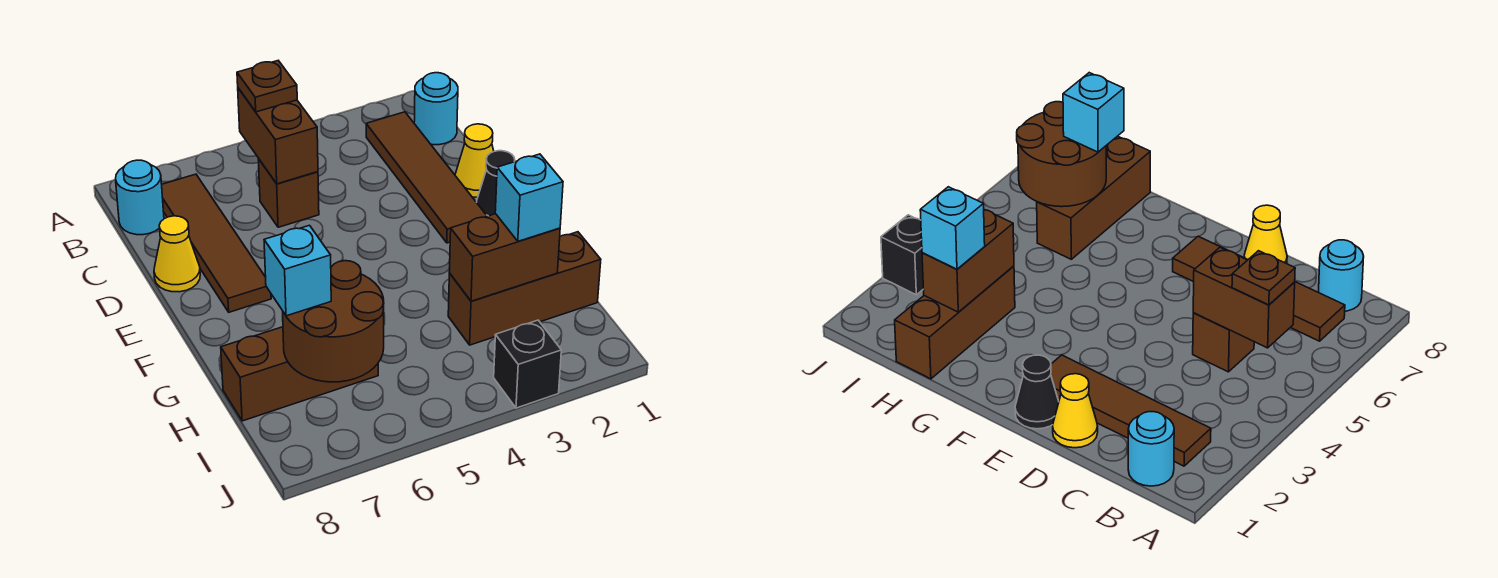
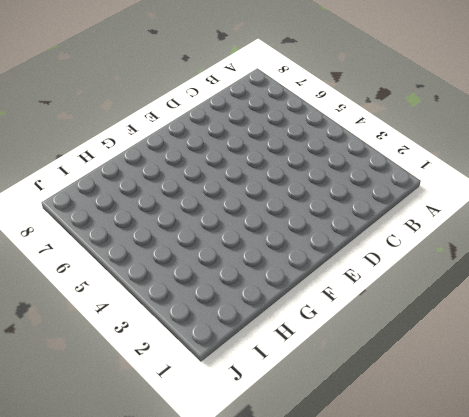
none -> cyan round brick B1 level 1
none -> brown tile B2:E2 level 1
none -> brown tile B7:E7 level 1

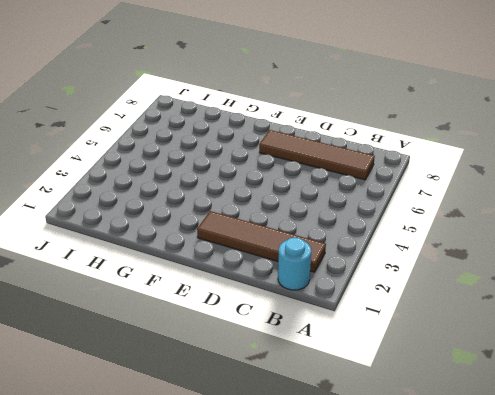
none -> cyan round brick B8 level 1
none -> brown brick C5 level 1
none -> yellow cone D1 level 1

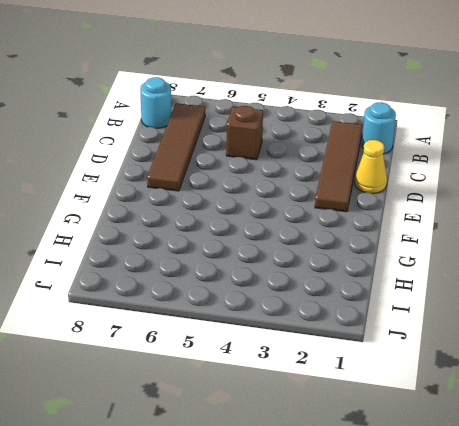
none -> yellow cone D8 level 1
none -> black cone E1 level 1
none -> brown brick H1:H3 level 1

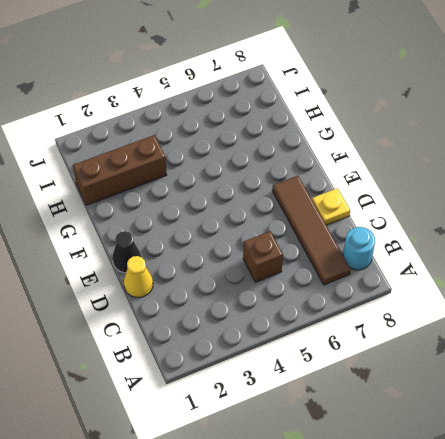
yellow plate D8 level 1 -> yellow cone D8 level 1
none -> cyan round brick B1 level 1
none -> brown tile B2:E2 level 1
none -> brown brick H6:H8 level 1

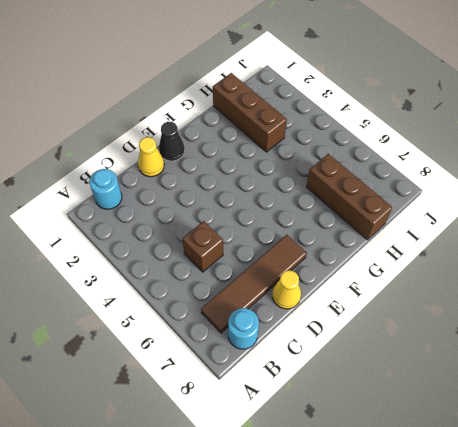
none -> brown tile B2:E2 level 1
none -> black brick J3 level 1
none -> brown brick B5:C5 level 2

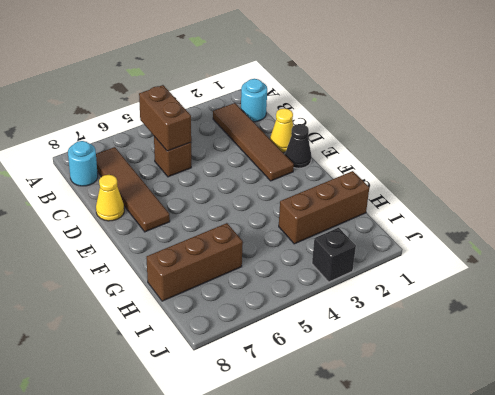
none -> brown brick H2:H3 level 2
none -> brown round brick H6:I7 level 2
none -> brown plate B5 level 3

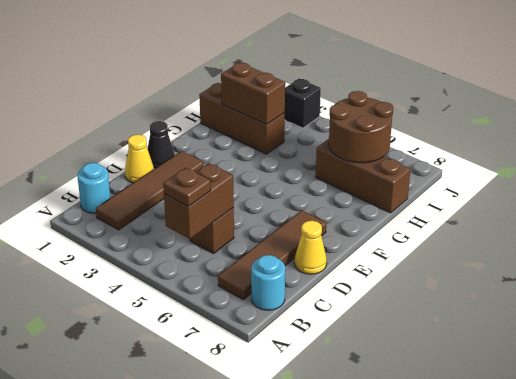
none -> cyan brick H2 level 3
none -> cyan brick H7 level 3

